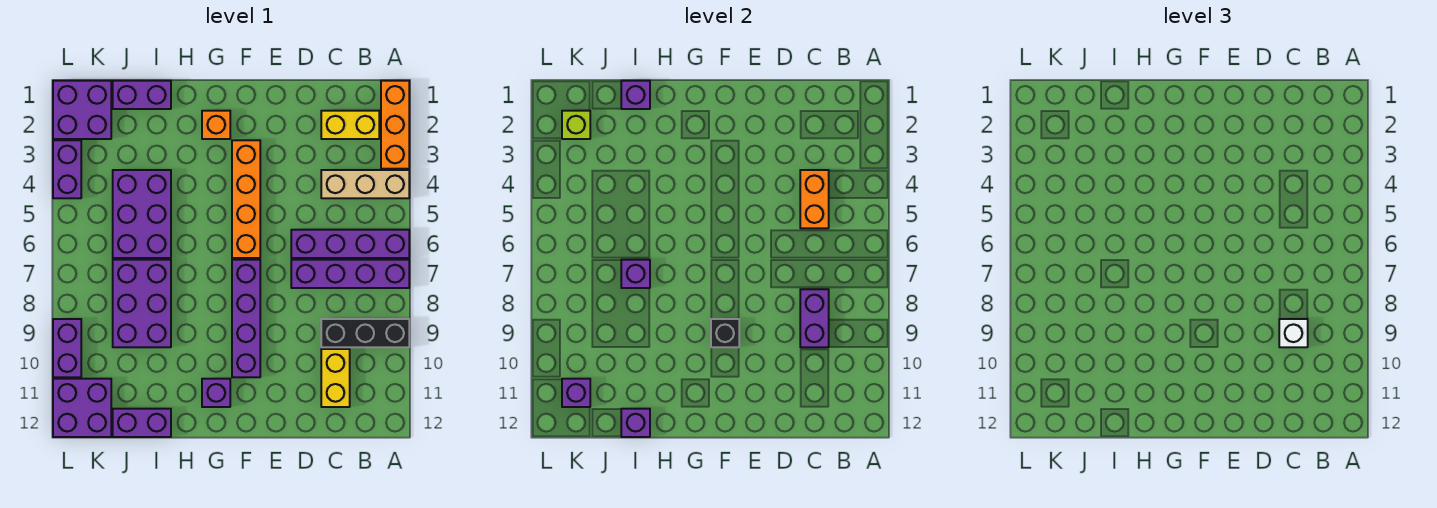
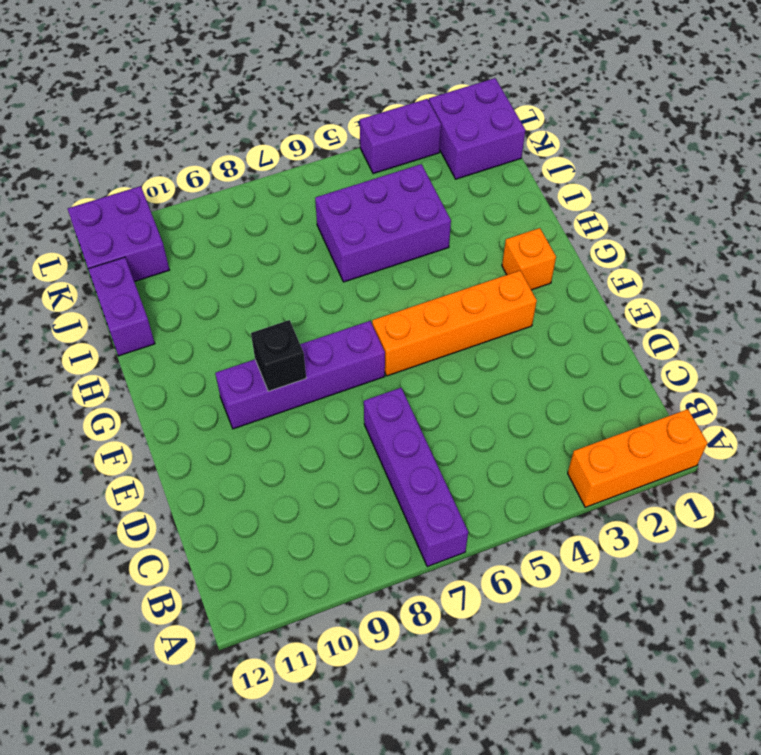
none -> tan brick A4:C4 level 1
none -> purple brick A6:D6 level 1
none -> black brick A9:C9 level 1

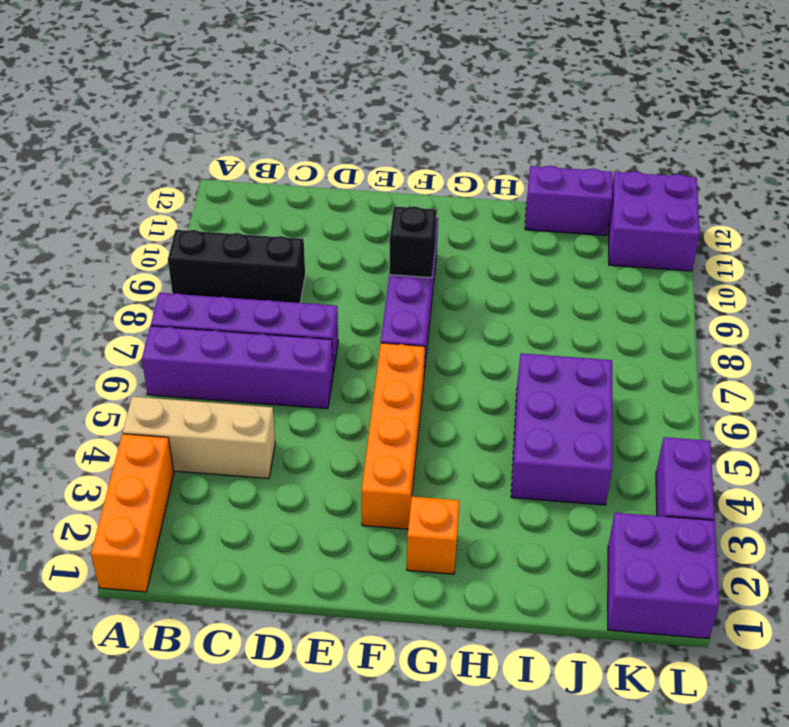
none -> yellow brick B2:C2 level 1
none -> yellow brick C10:C11 level 1
none -> purple brick G11 level 1

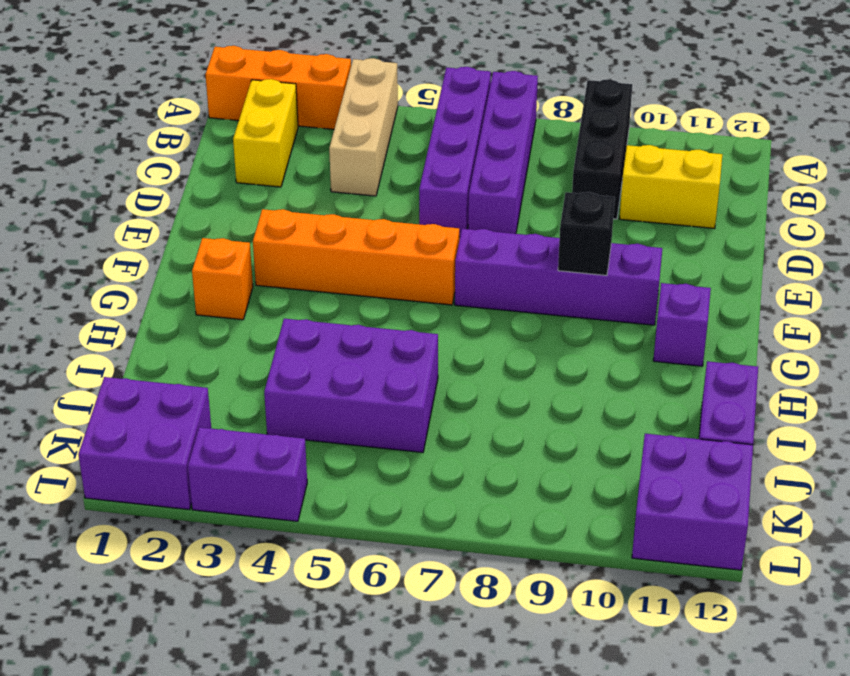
none -> purple brick I1:J1 level 1
none -> purple brick I7:J9 level 1
none -> purple brick L9:L10 level 1

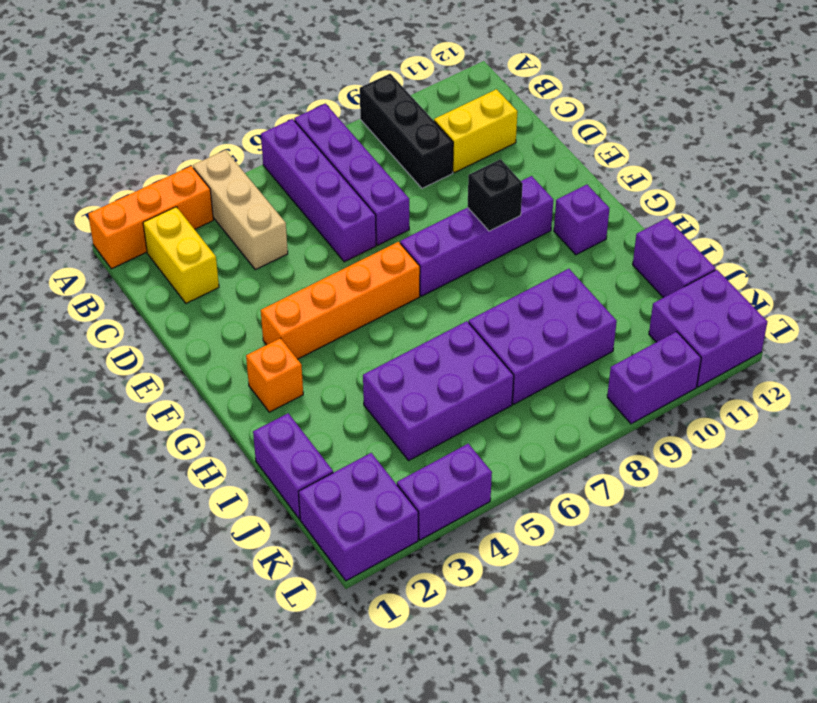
none -> orange brick C4:C5 level 2
none -> purple brick C8:C9 level 2
none -> purple brick I1 level 2

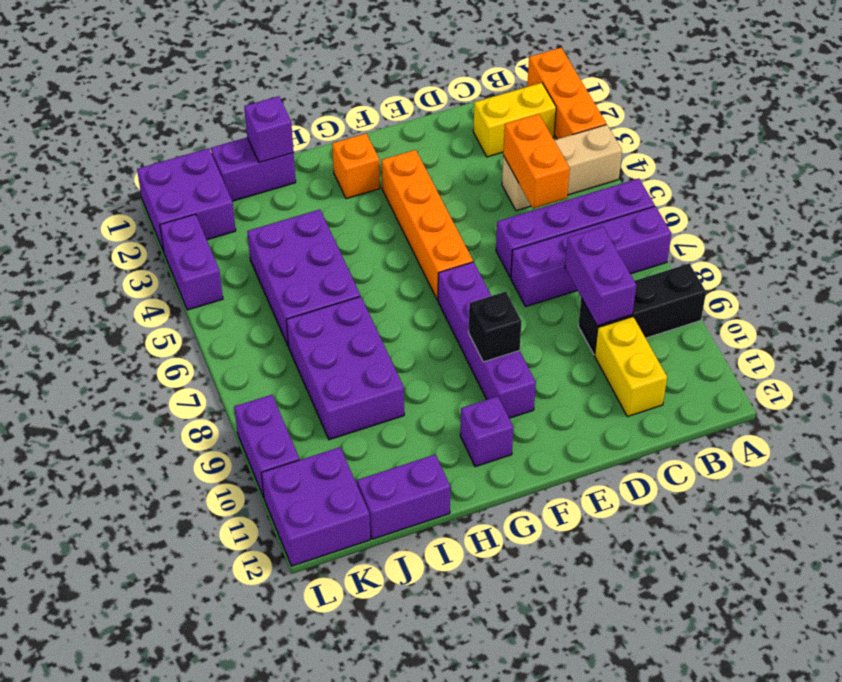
none -> purple brick I7 level 2
none -> purple brick I12 level 2
none -> lime brick K2 level 2

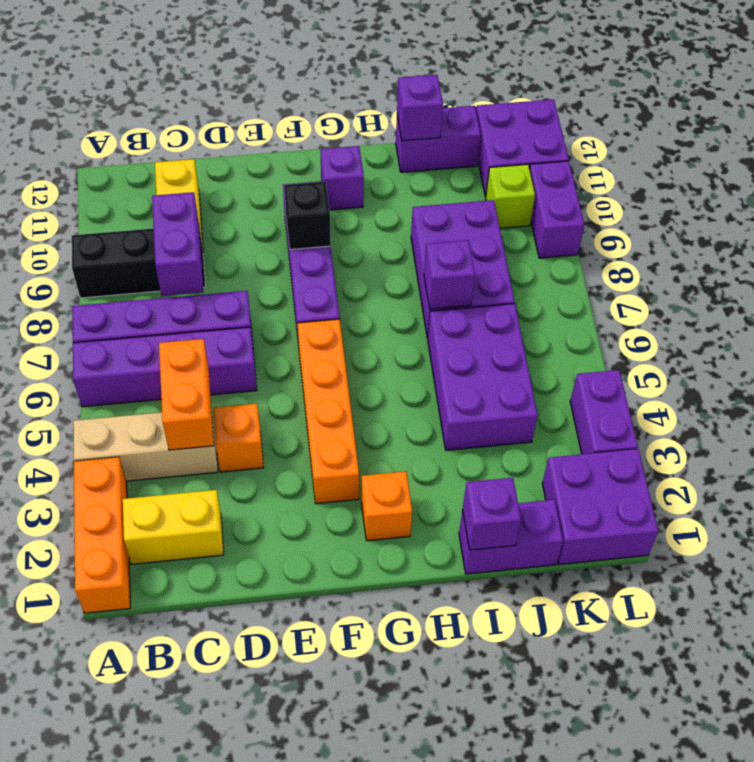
orange brick D4 level 1 -> none
lime brick K10 level 1 -> lime brick K2 level 2
none -> purple brick K11 level 2
none -> white brick C9 level 3

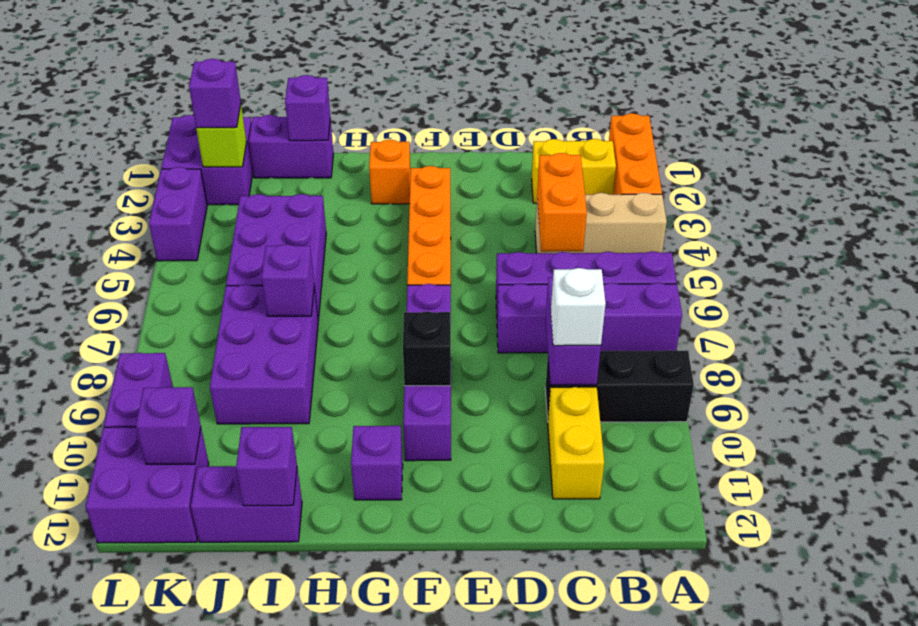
purple brick K2 level 3 -> none

